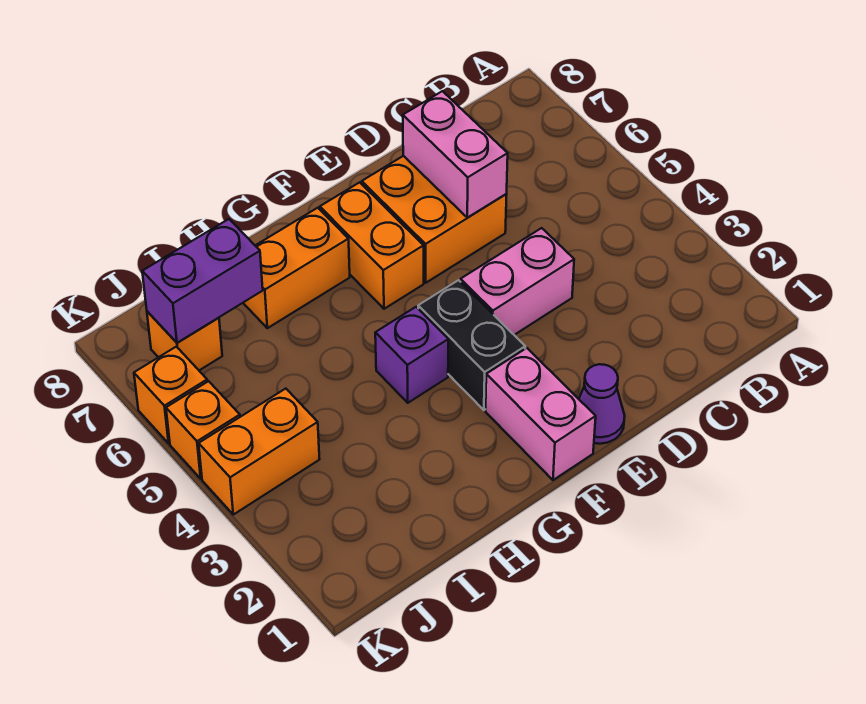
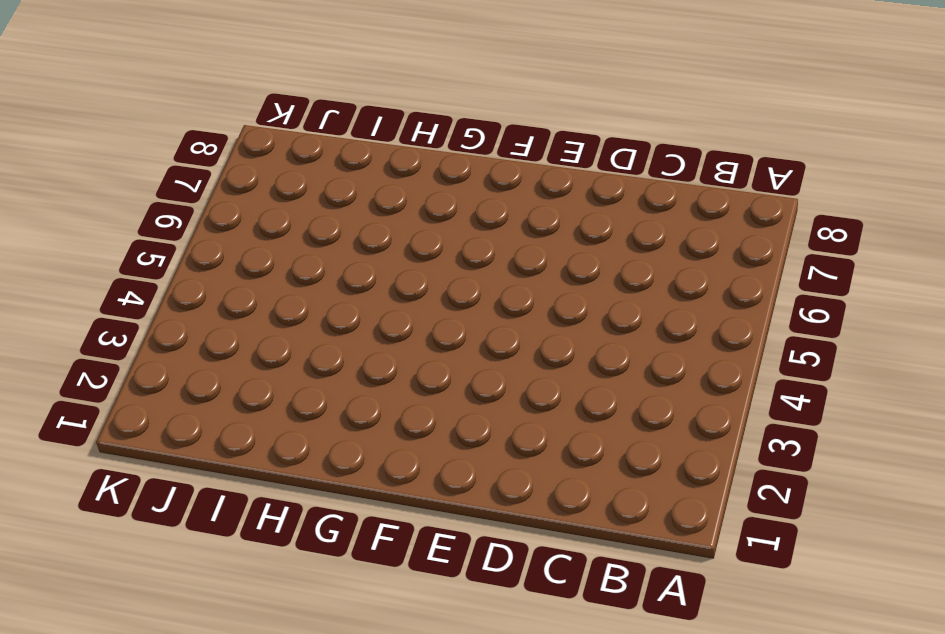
none -> pink brick D4:E4 level 1
none -> orange brick D6:E7 level 1
none -> purple cone E1 level 1

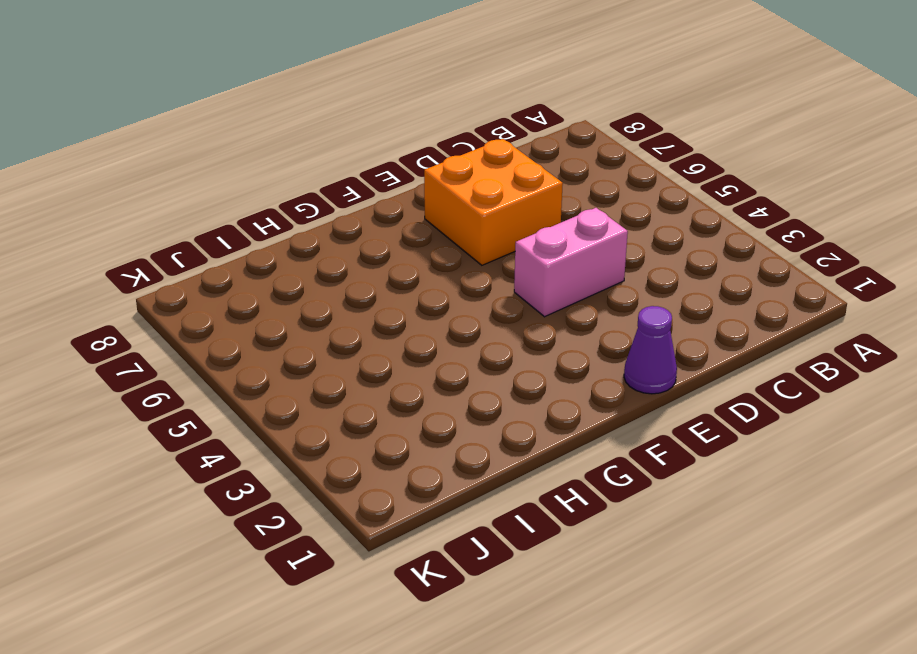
none -> pink brick F1:F2 level 1
none -> black brick F3:F4 level 1
none -> orange brick F6:F7 level 1

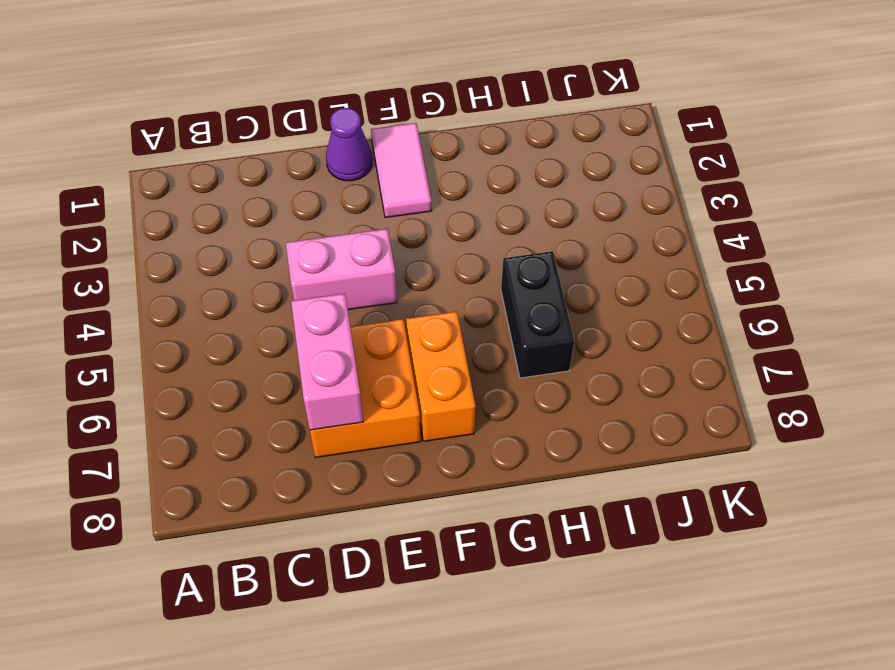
pink tile F1:F2 level 1 -> pink brick F1:F2 level 1
black brick H5:H6 level 1 -> black brick F3:F4 level 1
none -> purple brick G4 level 1
none -> orange brick G7:H7 level 1
none -> orange brick J4:K4 level 1

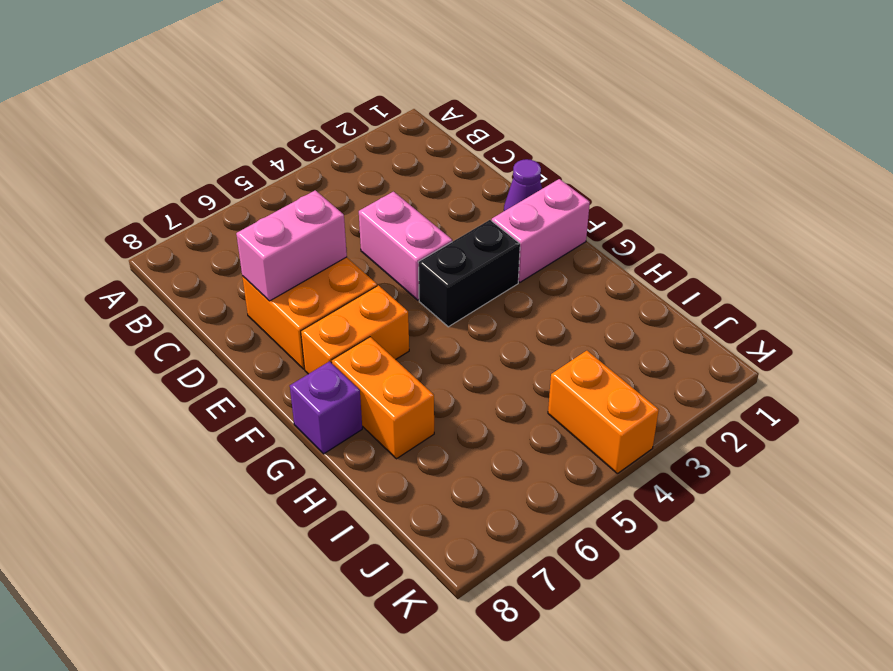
purple brick G8 level 1 -> purple brick G4 level 1
none -> orange brick J7 level 1
none -> orange brick K5 level 1
none -> orange brick K6 level 1

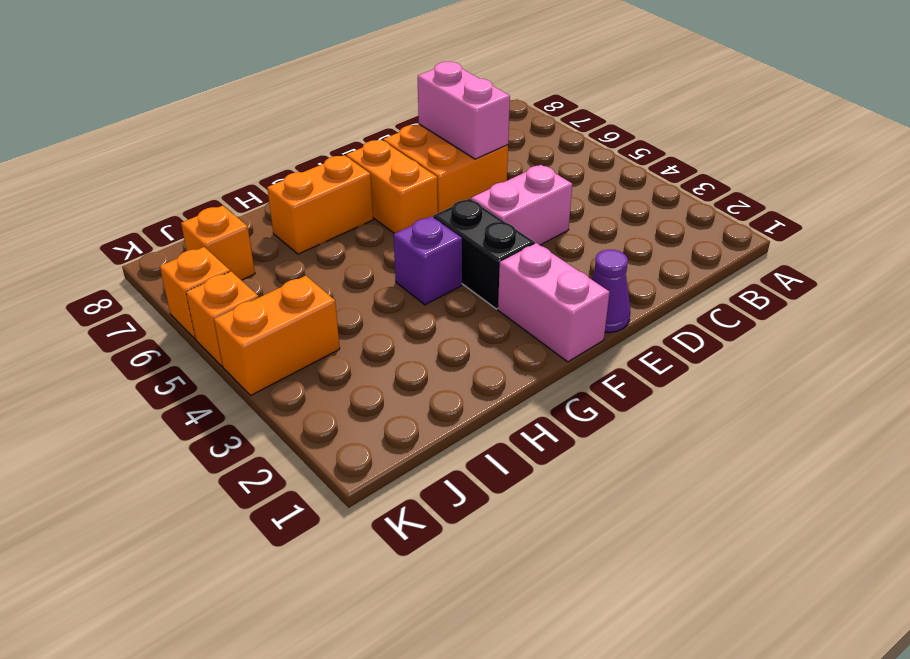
none -> purple brick I7:J7 level 2

